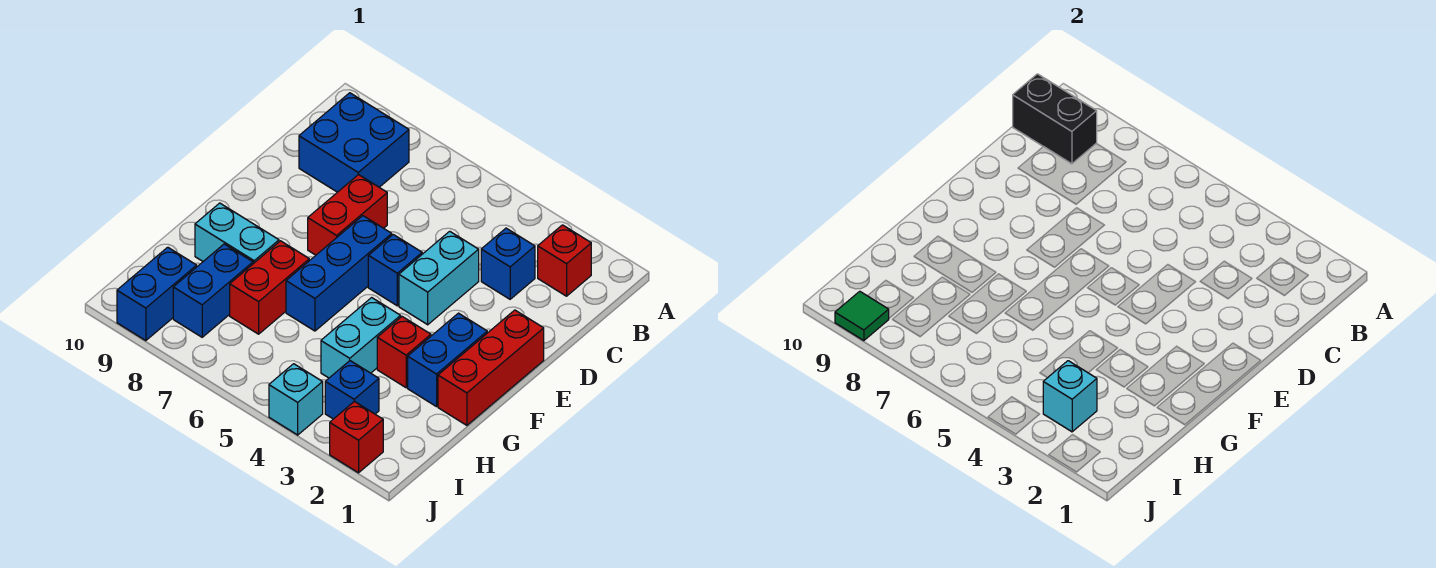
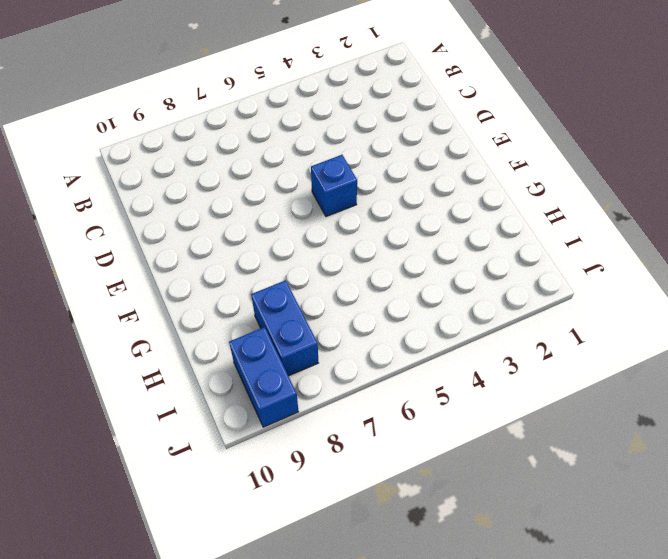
none -> red brick B2 level 1
none -> blue brick B8:C9 level 1
none -> blue brick C3 level 1

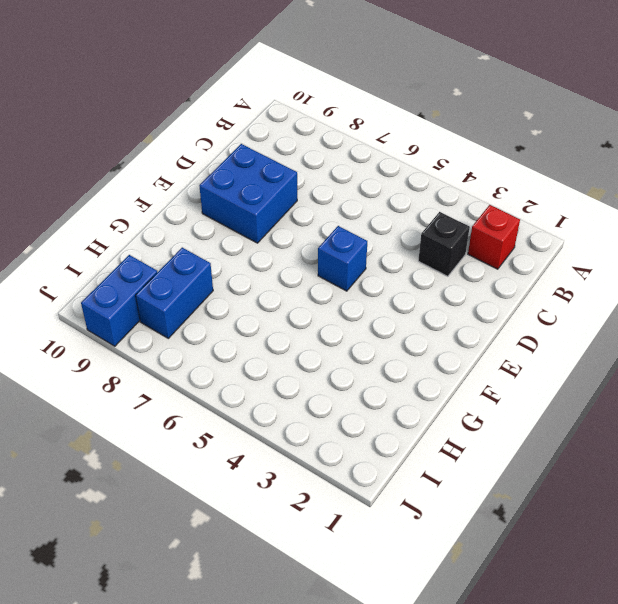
black brick C3 level 1 -> blue brick C3 level 1
blue brick D8:E9 level 1 -> blue brick B8:C9 level 1
none -> cyan brick D4:E4 level 1
none -> red brick D7:E7 level 1
none -> red brick E1:G1 level 1

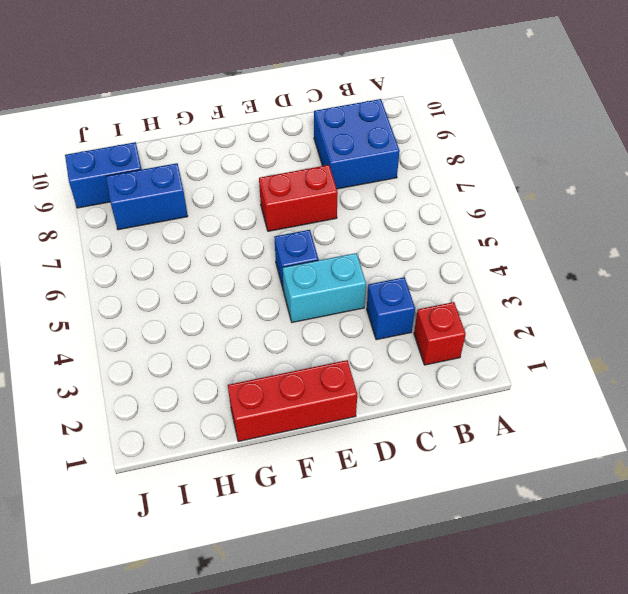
none -> blue brick E6:G6 level 1
none -> blue brick F2:G2 level 1
none -> red brick G3 level 1

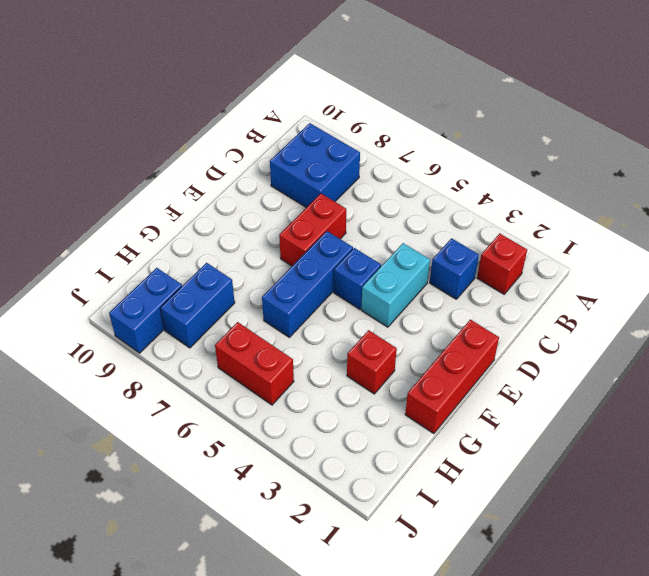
red brick I5:I6 level 1 -> red brick G7:H7 level 1
none -> blue brick F2:G2 level 1
none -> cyan brick G4:H4 level 1
none -> cyan brick G8:G9 level 1

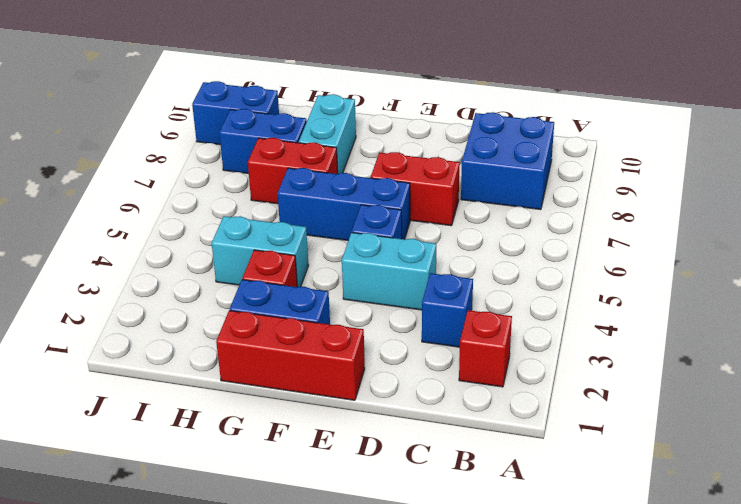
none -> blue brick I3 level 1
none -> red brick J2 level 1
none -> cyan brick J4 level 1

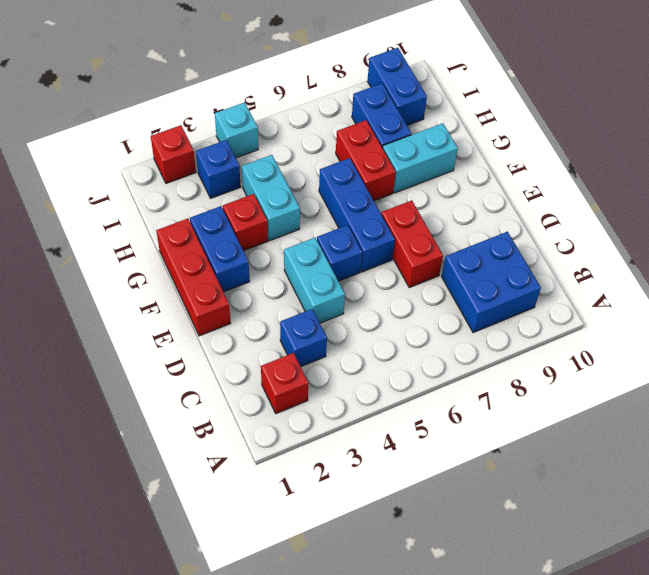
none -> black brick B9:B10 level 2
none -> cyan brick I3 level 2
none -> green tile J9 level 2

